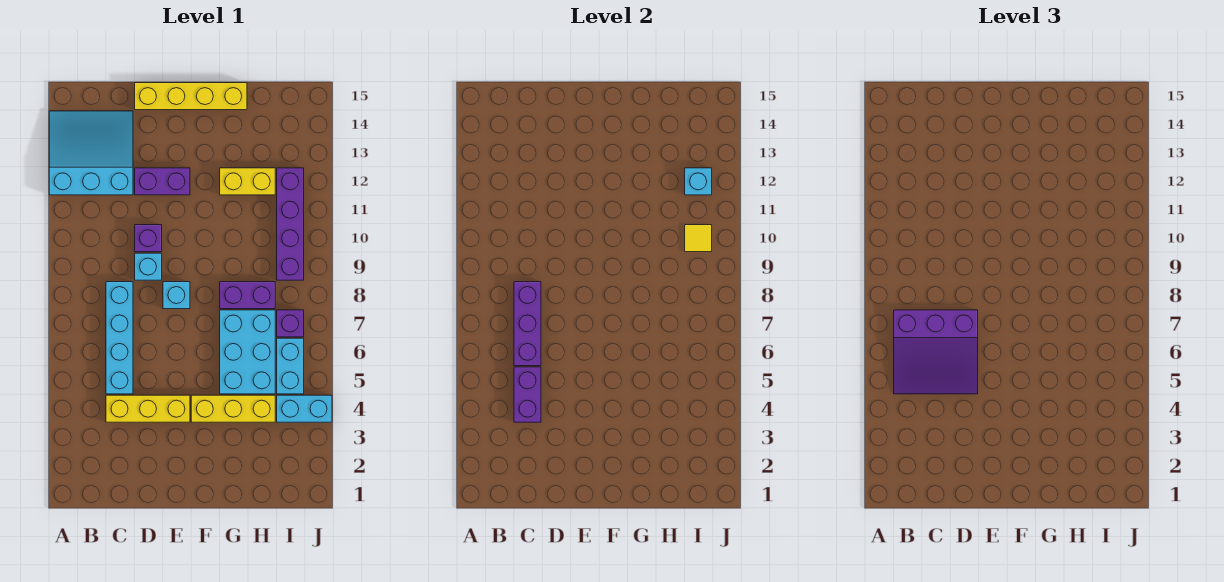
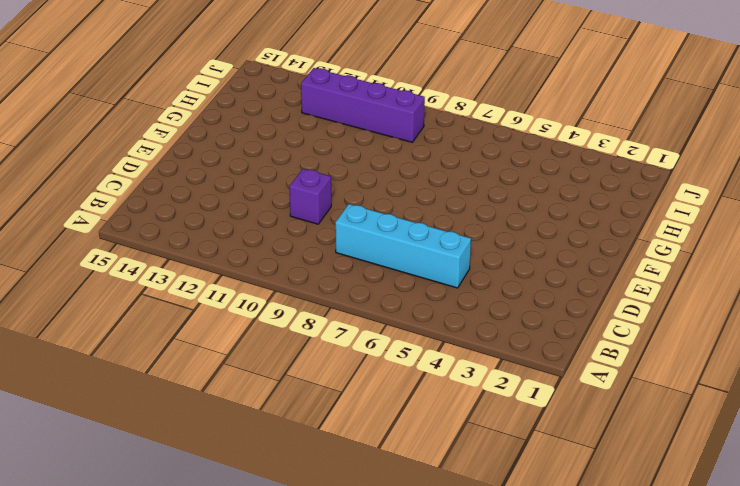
none -> cyan slope A12:C14 level 1 top 12
none -> yellow brick C4:E4 level 1
none -> cyan brick D9 level 1

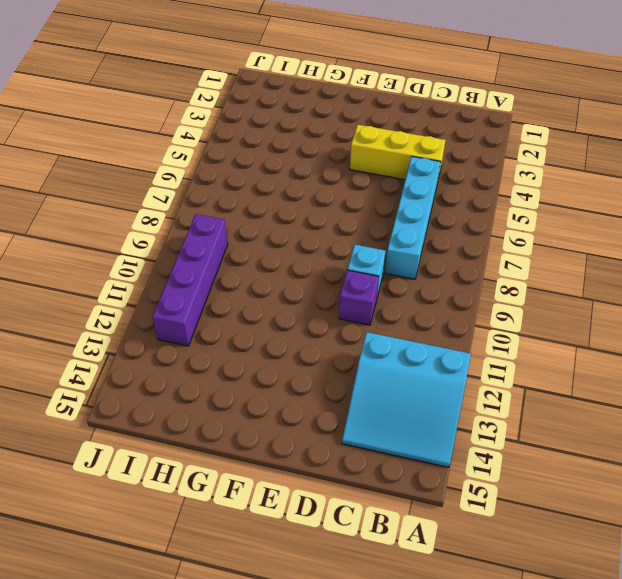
none -> purple brick D12:E12 level 1
none -> yellow brick D15:G15 level 1
none -> cyan brick E8 level 1

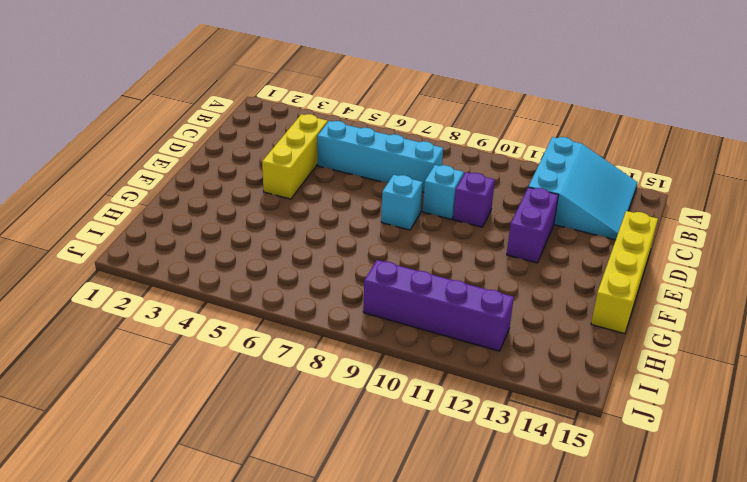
none -> yellow brick F4:H4 level 1
none -> cyan brick G5:H7 level 1
none -> purple brick G8:H8 level 1

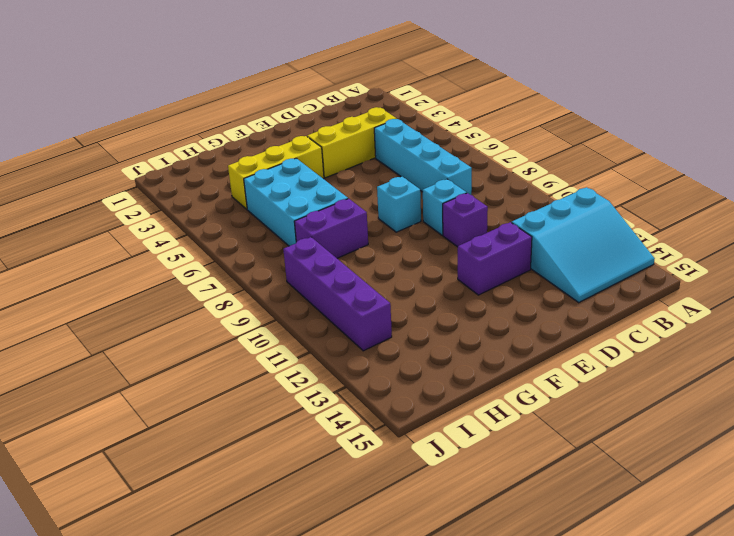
none -> yellow brick D15:G15 level 1
none -> yellow brick G12:H12 level 1
none -> cyan brick I4:J4 level 1

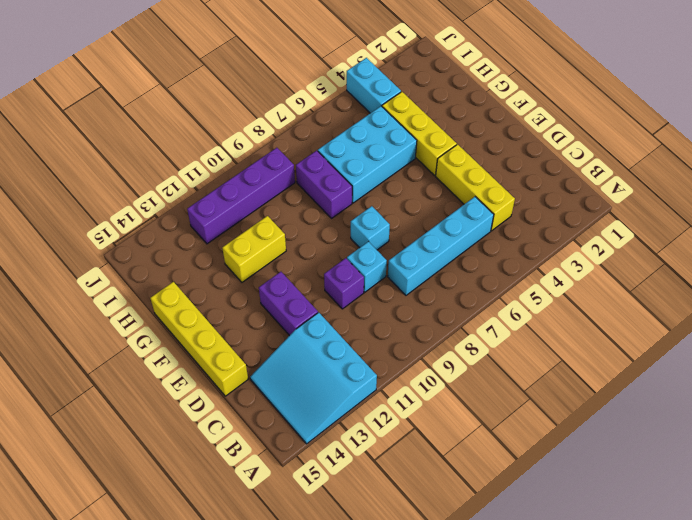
yellow brick G11:G12 level 1 -> yellow brick G12:H12 level 1
none -> cyan brick I5:I6 level 1
none -> purple brick I7 level 1
none -> purple brick C4:C5 level 2

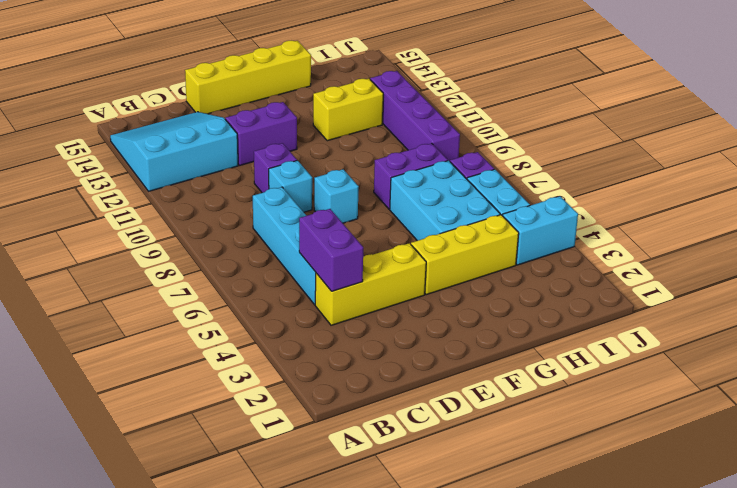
none -> purple brick C6:C8 level 2
none -> yellow tile I10 level 2
none -> cyan brick I12 level 2

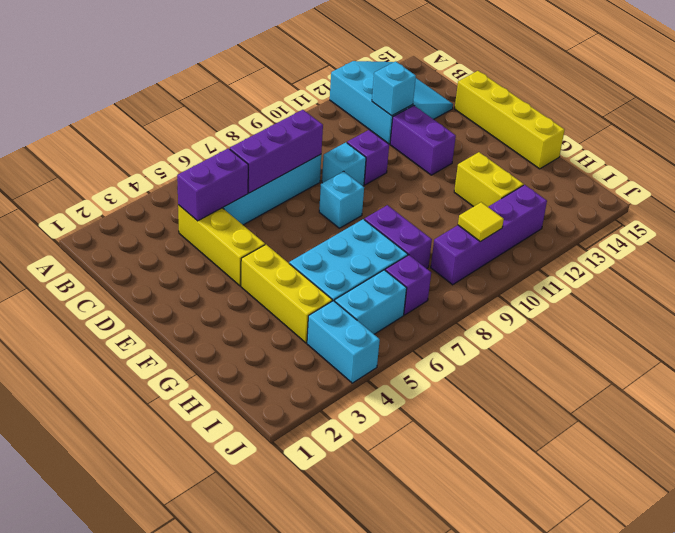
cyan brick C12 level 2 -> cyan brick I12 level 2
none -> purple slope B5:D7 level 3 top 7

